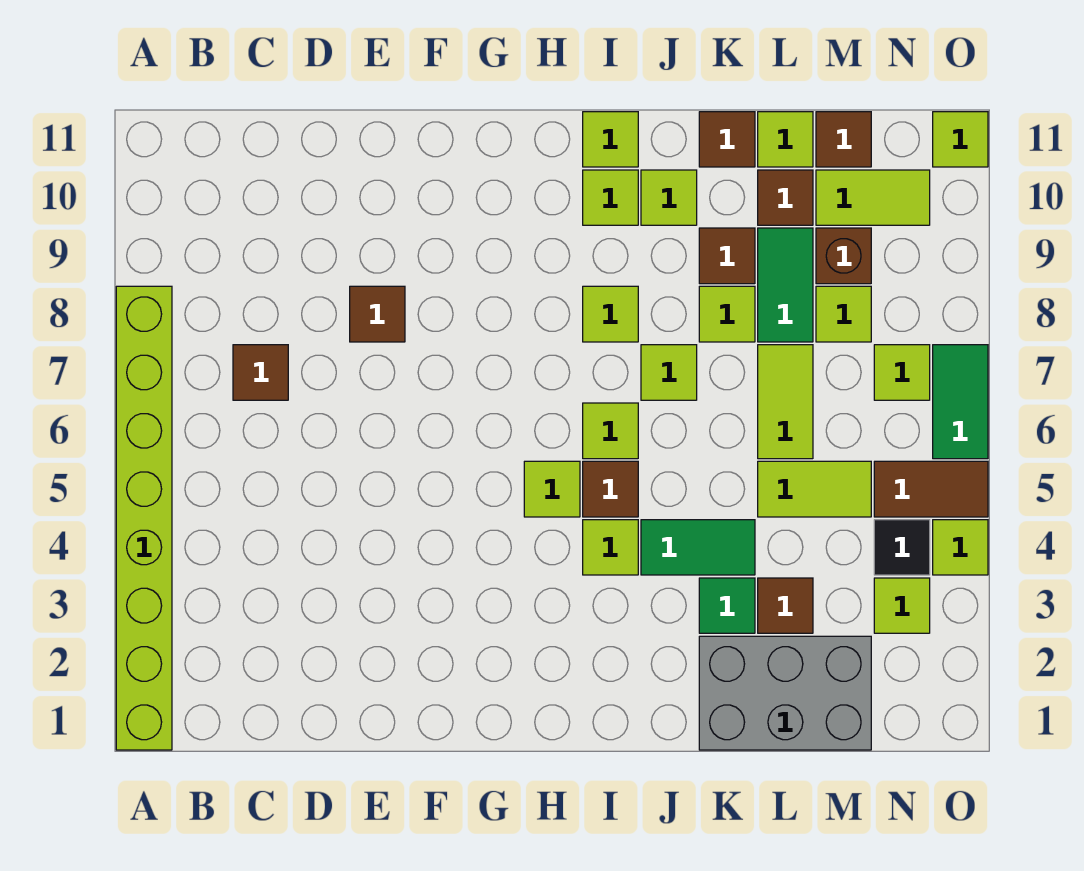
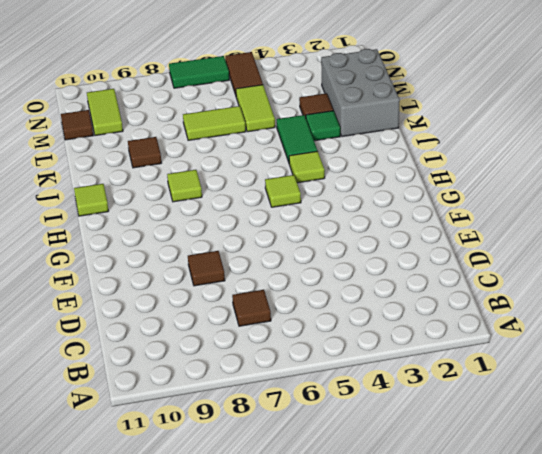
none -> lime brick A1:A8 level 1
none -> brown tile I5 level 1
none -> lime tile I6 level 1
none -> lime tile I10 level 1

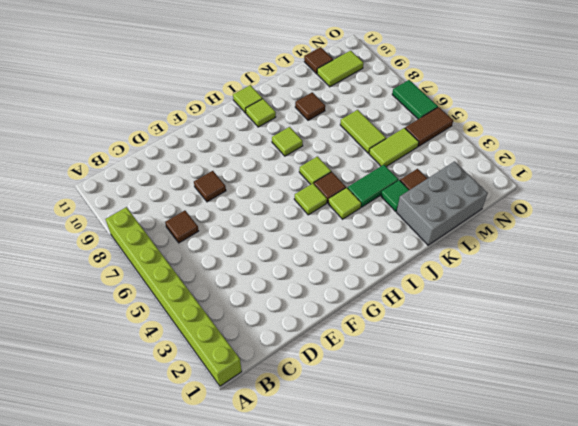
none -> lime tile J7 level 1
none -> lime tile J10 level 1
none -> lime tile K8 level 1
none -> brown tile K11 level 1

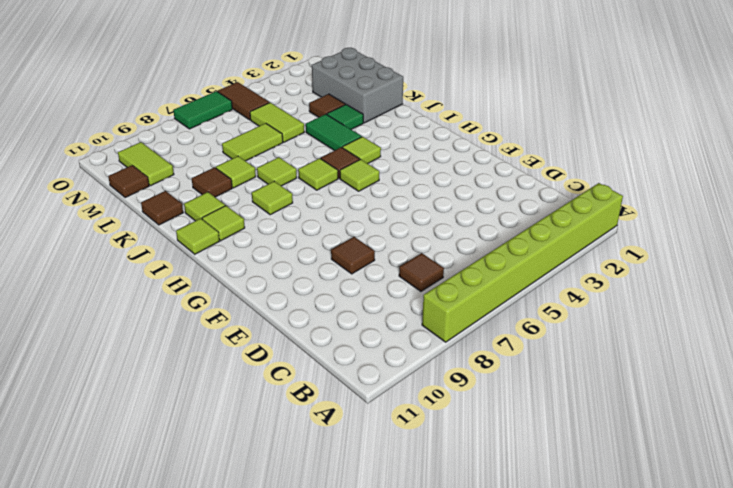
none -> green tile L8:L9 level 1
none -> brown tile L10 level 1
none -> lime tile L11 level 1
none -> lime tile M8 level 1

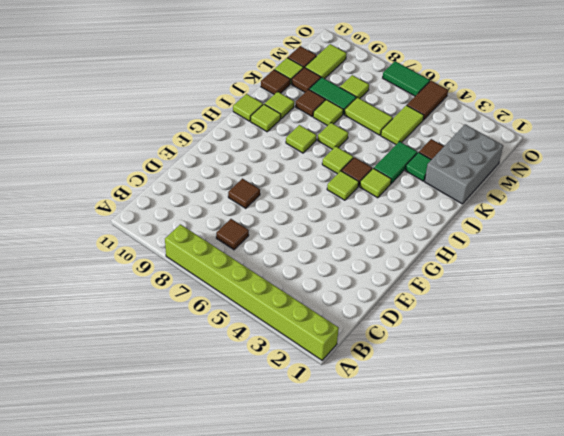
none -> brown brick M9 level 1
none -> lime tile N3 level 1
none -> black tile N4 level 1
none -> lime tile N7 level 1

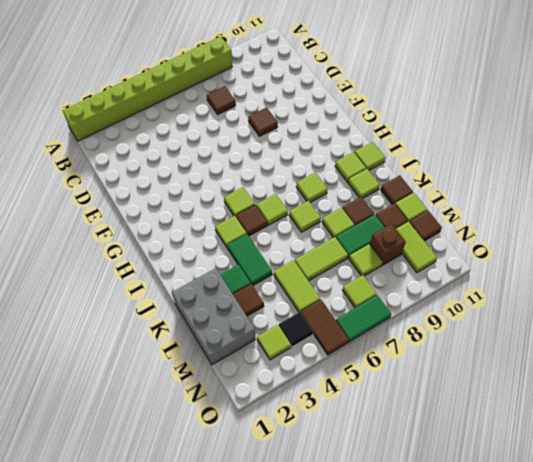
none -> lime tile O4 level 1
none -> lime tile O11 level 1

